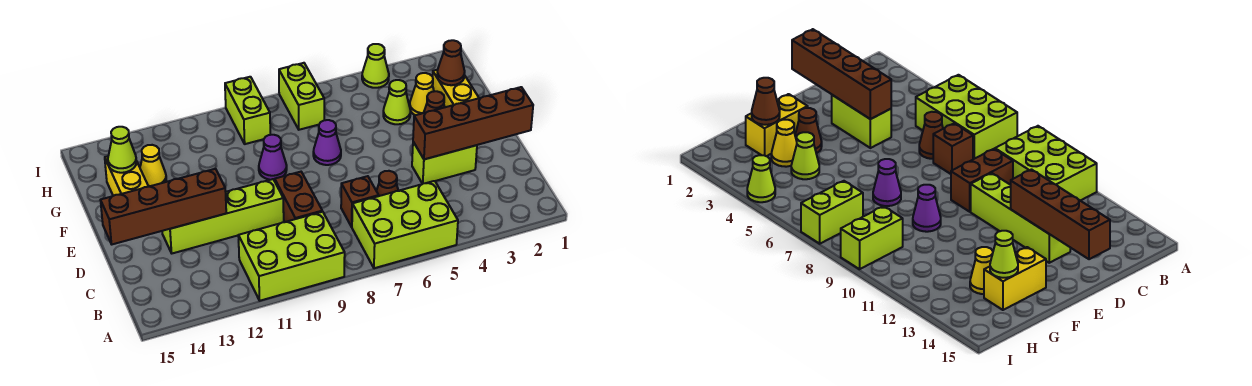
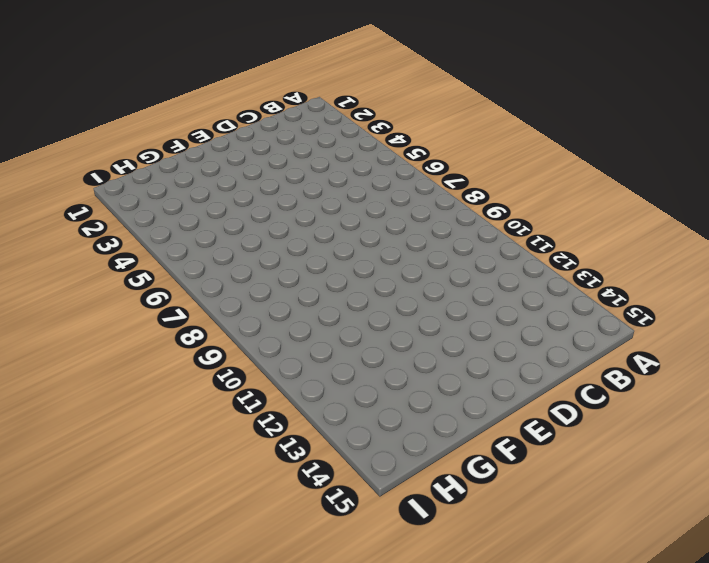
none -> lime brick A5:B7 level 1
none -> lime brick A9:B11 level 1
none -> brown cone C6 level 1

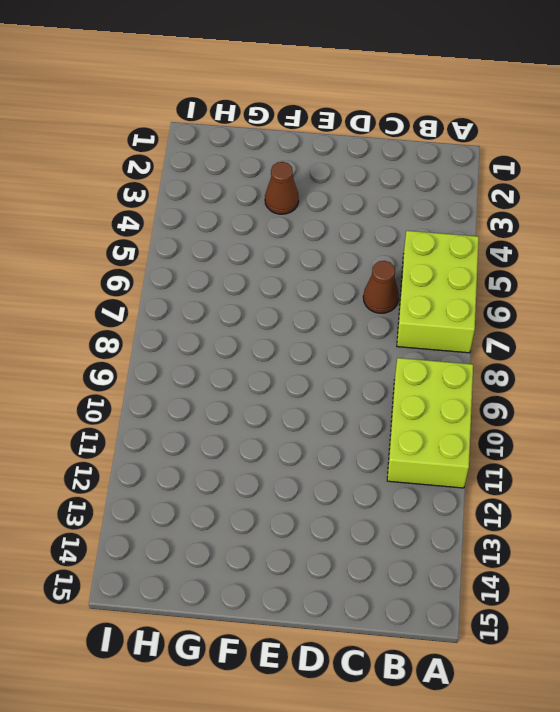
none -> brown brick C7 level 1
none -> brown brick C9:D9 level 1
none -> lime brick D3:D4 level 1

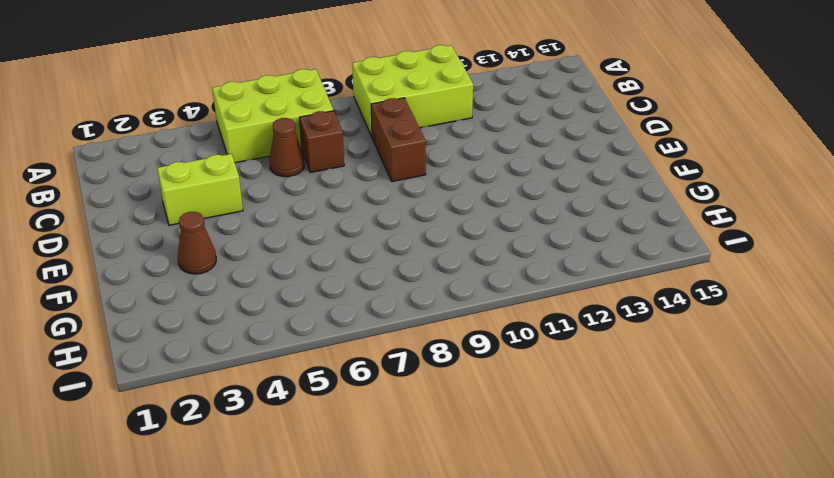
none -> lime brick D10:D13 level 1
none -> yellow brick F2:G2 level 1
none -> purple cone F7 level 1

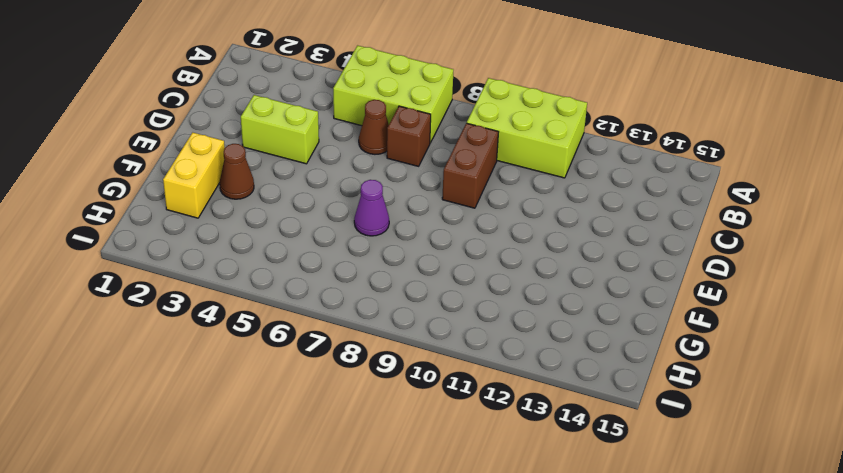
none -> lime brick D10:D13 level 1
none -> purple cone F9 level 1
none -> yellow brick F14:G14 level 1

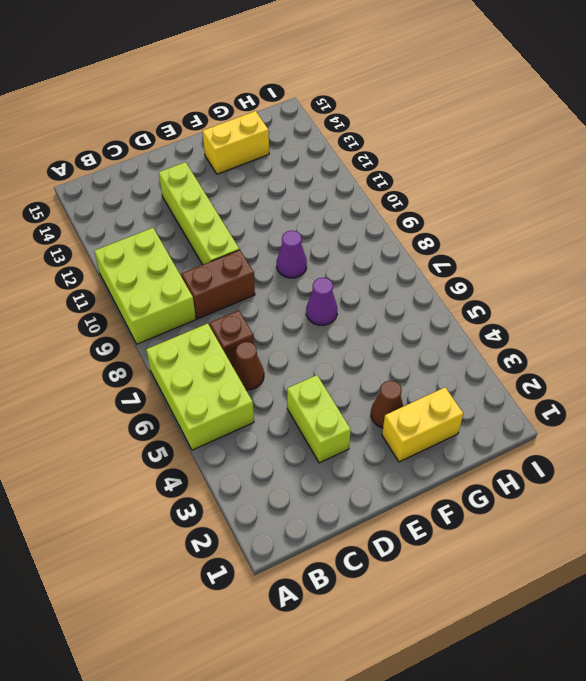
none -> yellow cone G3 level 1
none -> lime cone G4 level 1
none -> yellow cone G13 level 1

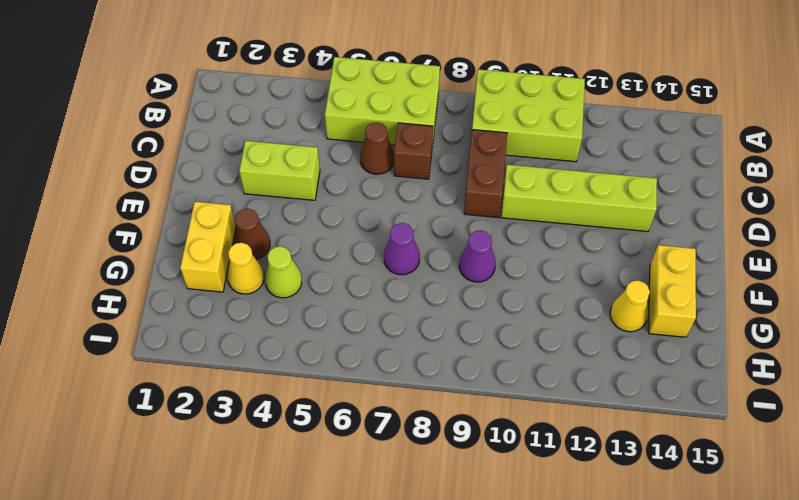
none -> lime brick H7:I7 level 1
none -> lime brick H9:I9 level 1
none -> lime cone I4 level 1

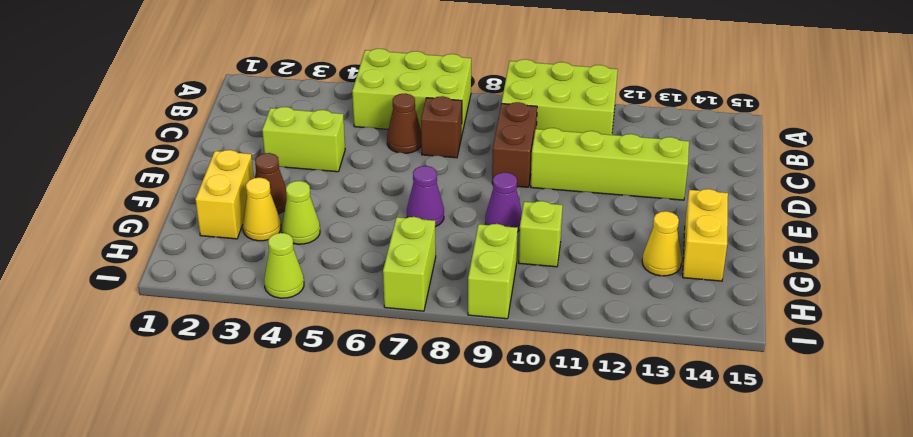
lime brick G10 level 1 -> none
none -> brown brick D1:D4 level 2
none -> brown brick D12:D15 level 2
none -> brown cone G2 level 2

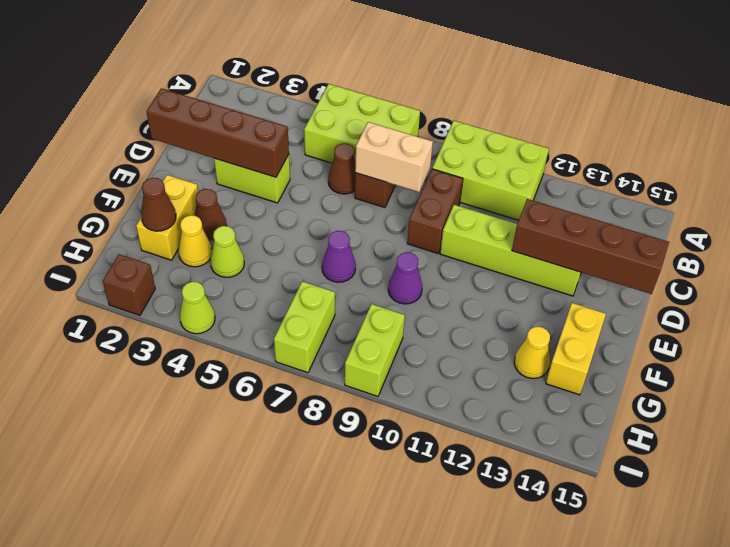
tan brick C7:C8 level 2 -> none
brown brick I2 level 1 -> none
none -> lime cone G14 level 2

